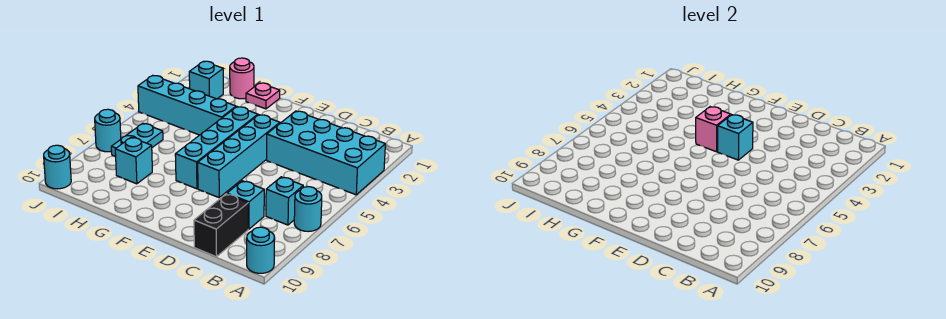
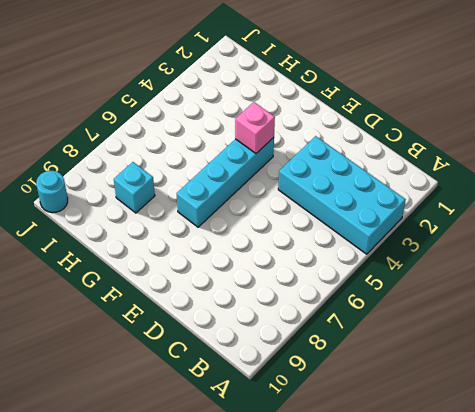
none -> cyan round brick A7 level 1
none -> cyan round brick A10 level 1
none -> cyan brick B7 level 1

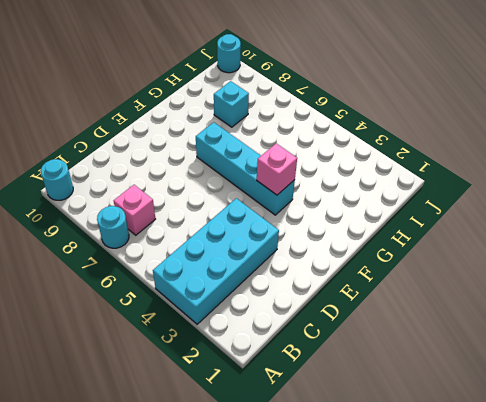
pink brick B7 level 1 -> cyan brick B7 level 1
none -> cyan brick C8 level 1
none -> black brick C9:C10 level 1
none -> cyan brick E4:E7 level 1

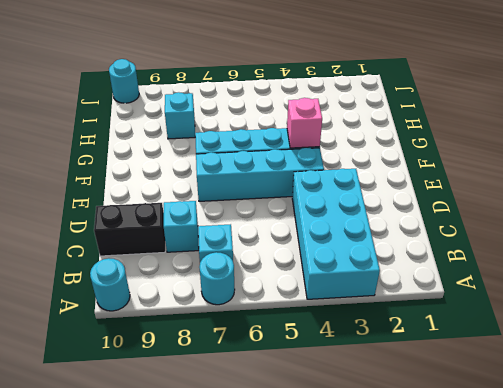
none -> pink plate G1 level 1
none -> cyan brick G4:J4 level 1
none -> pink round brick H1 level 1

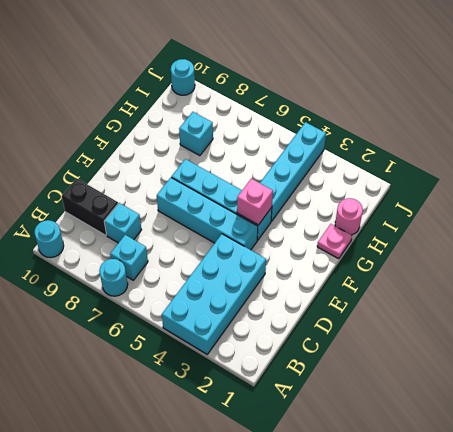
none -> cyan brick I2 level 1
none -> cyan plate I6:I7 level 1
none -> cyan round brick J7 level 1

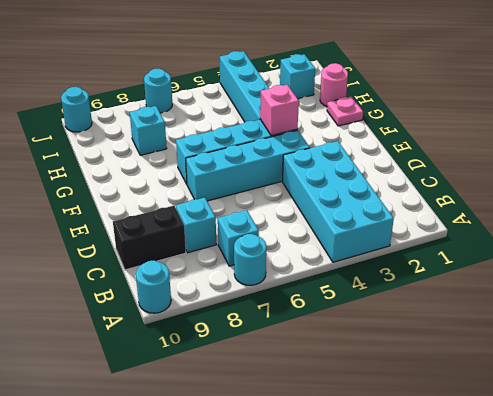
none -> cyan plate I6:I7 level 1
none -> cyan brick E4 level 2

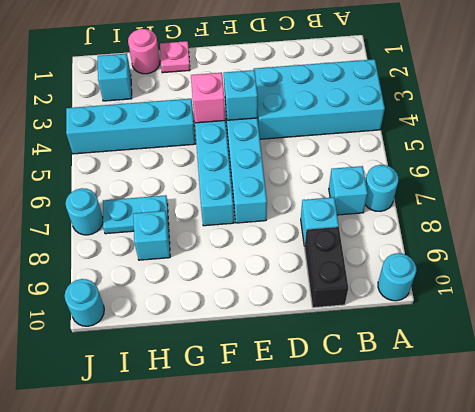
cyan plate H7:I7 level 1 -> cyan plate I6:I7 level 1

